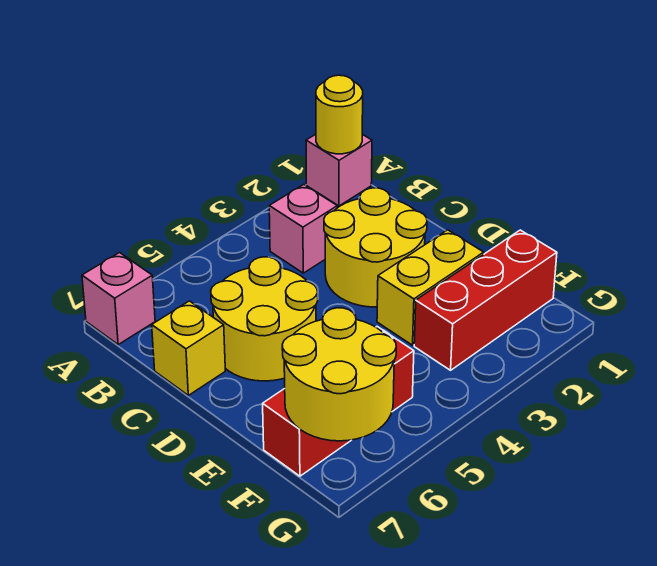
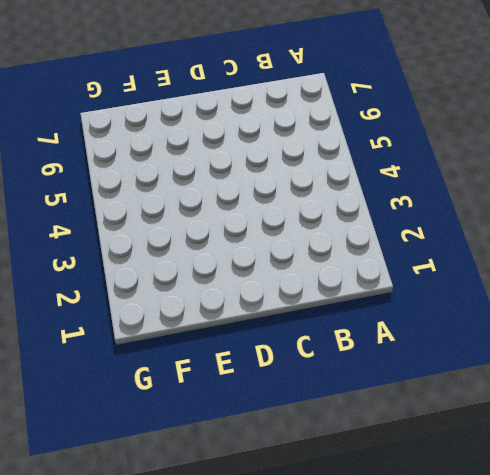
none -> pink brick A1 level 1
none -> pink brick A7 level 1

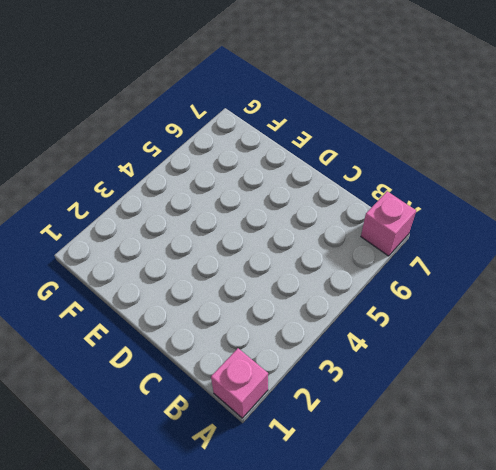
none -> pink brick B3 level 1
none -> yellow round brick C2:D3 level 1

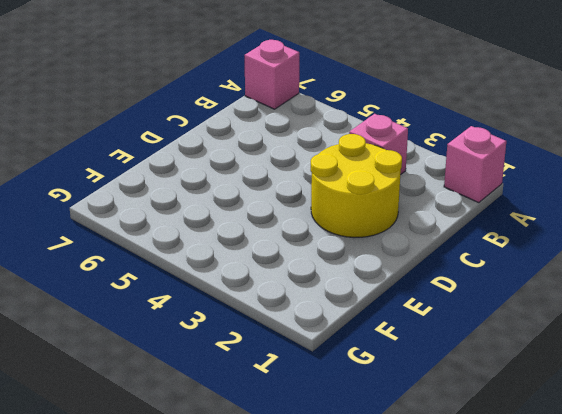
none -> yellow round brick C5:D6 level 1
none -> yellow brick C7 level 1

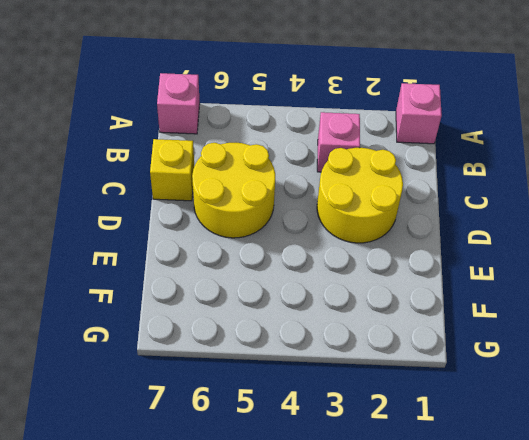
none -> yellow brick E2:E3 level 1
none -> red brick F1:F3 level 1

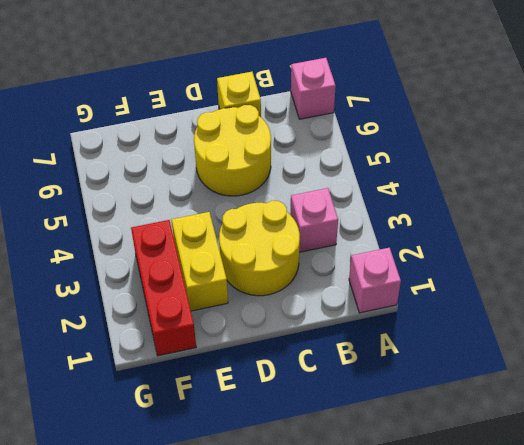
none -> red brick F5:F7 level 1
none -> yellow round brick A1 level 2

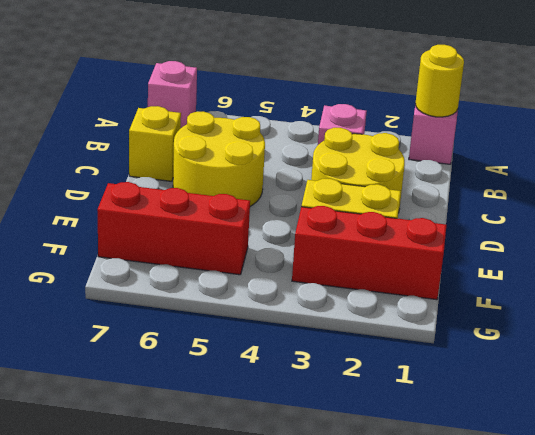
none -> yellow round brick F6:G7 level 2

